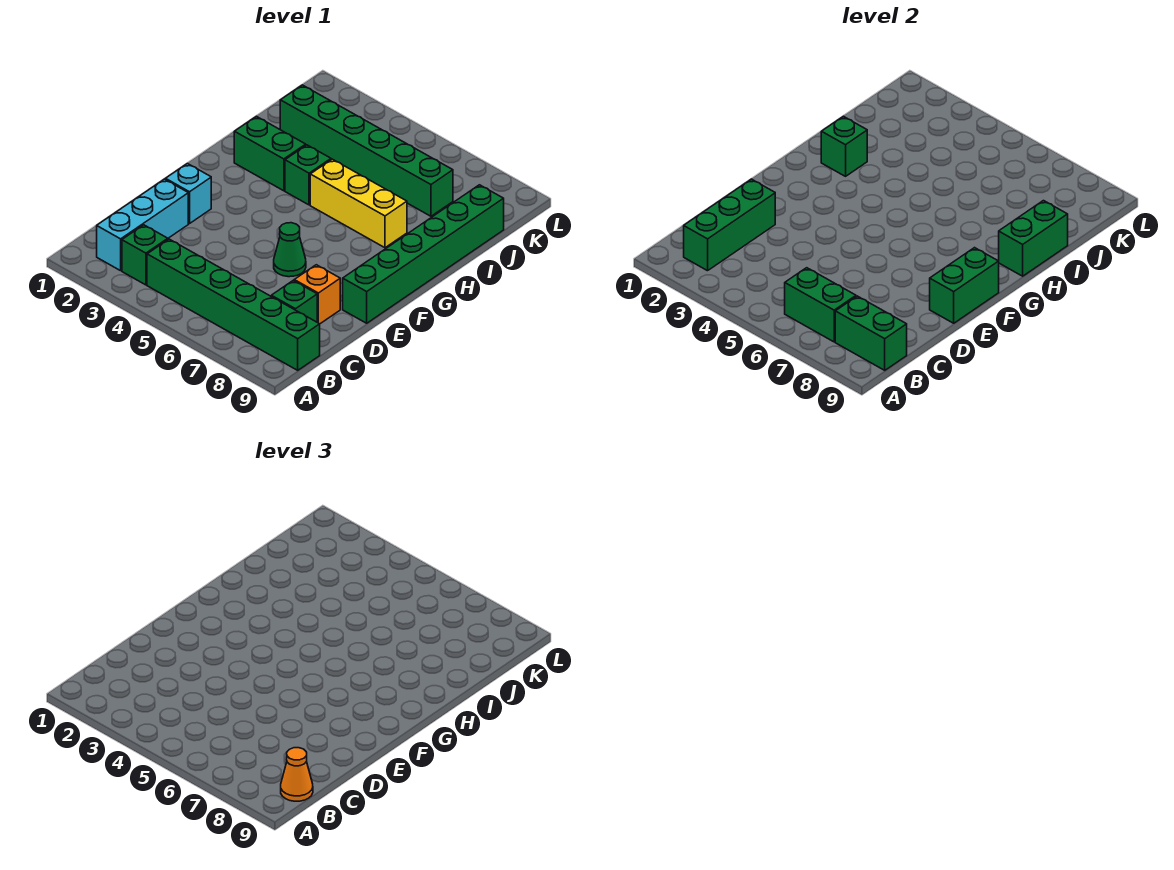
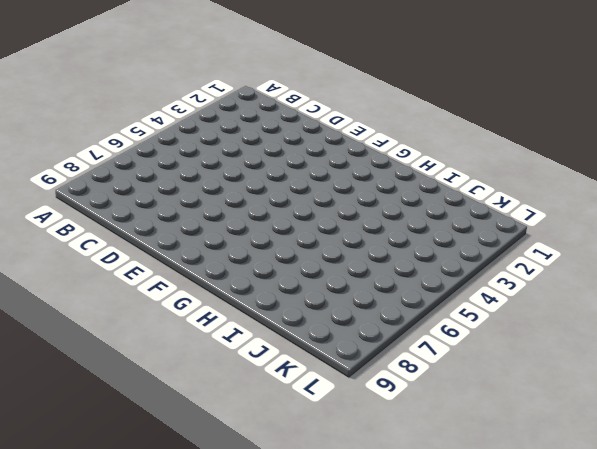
none -> cyan brick B2:D2 level 1
none -> green brick B3 level 1
none -> green brick B4:B9 level 1

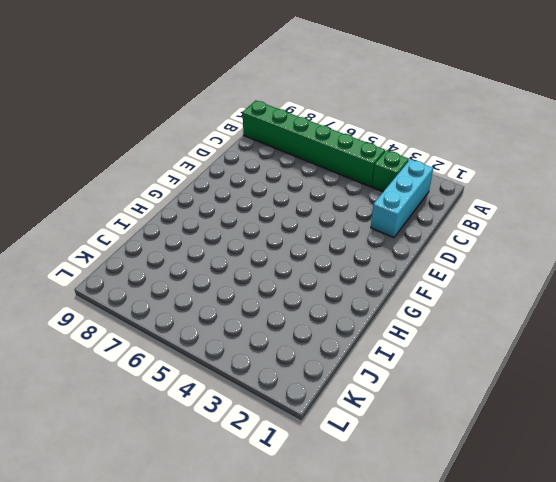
none -> green brick C8 level 1
none -> orange brick D8 level 1
none -> cyan brick E2 level 1

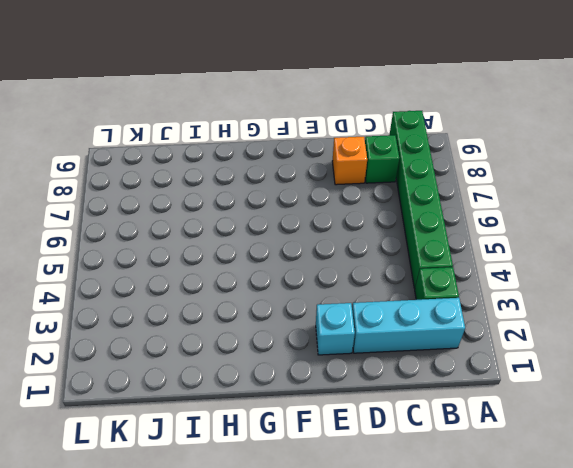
none -> green cone E6 level 1
none -> green brick E9:J9 level 1
none -> green brick H2:H3 level 1

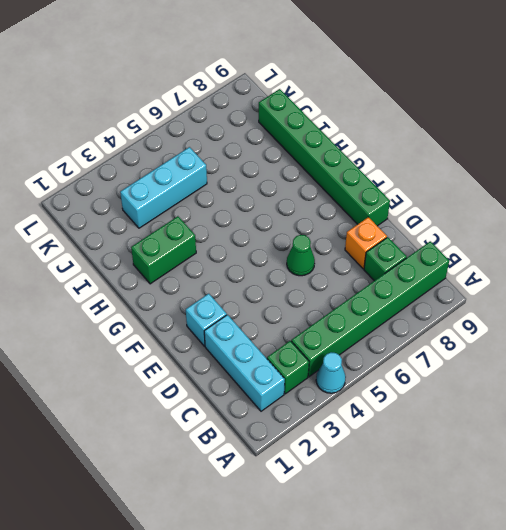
cyan cone A4 level 1 -> none
cyan brick J3:J5 level 1 -> green brick J2:J7 level 1
none -> green brick H4 level 1
none -> yellow brick H5:H7 level 1
none -> green brick B2:D2 level 2

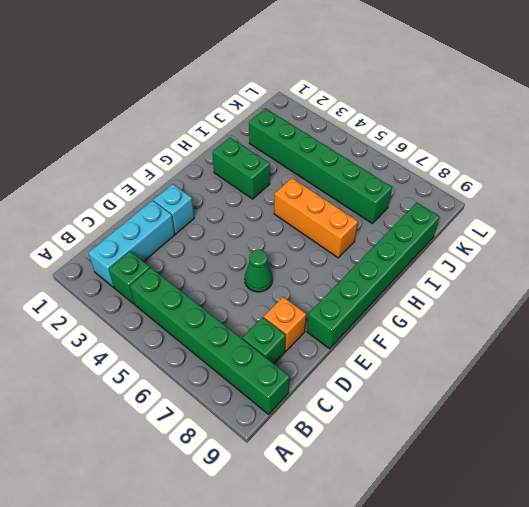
orange brick H5:H7 level 1 -> yellow brick H5:H7 level 1
none -> green brick H4 level 1
none -> green brick B2:D2 level 2
none -> green brick B6:B7 level 2

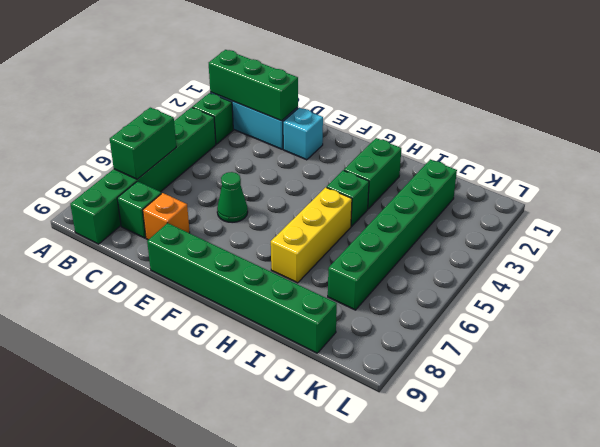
none -> green brick B8:B9 level 2
none -> green brick E9:F9 level 2
none -> green brick H2 level 2

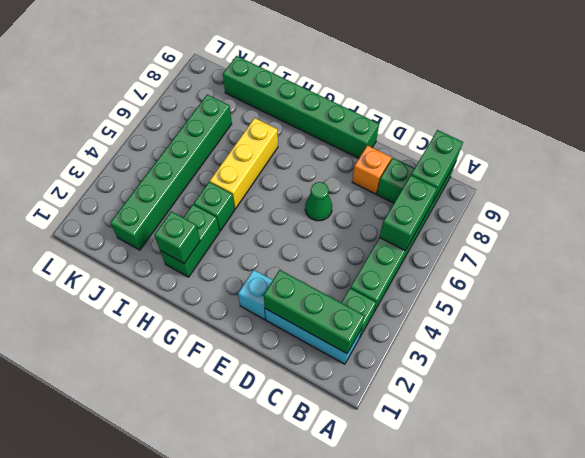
none -> green brick E9:F9 level 2
none -> green brick H9:I9 level 2
none -> orange cone B9 level 3

